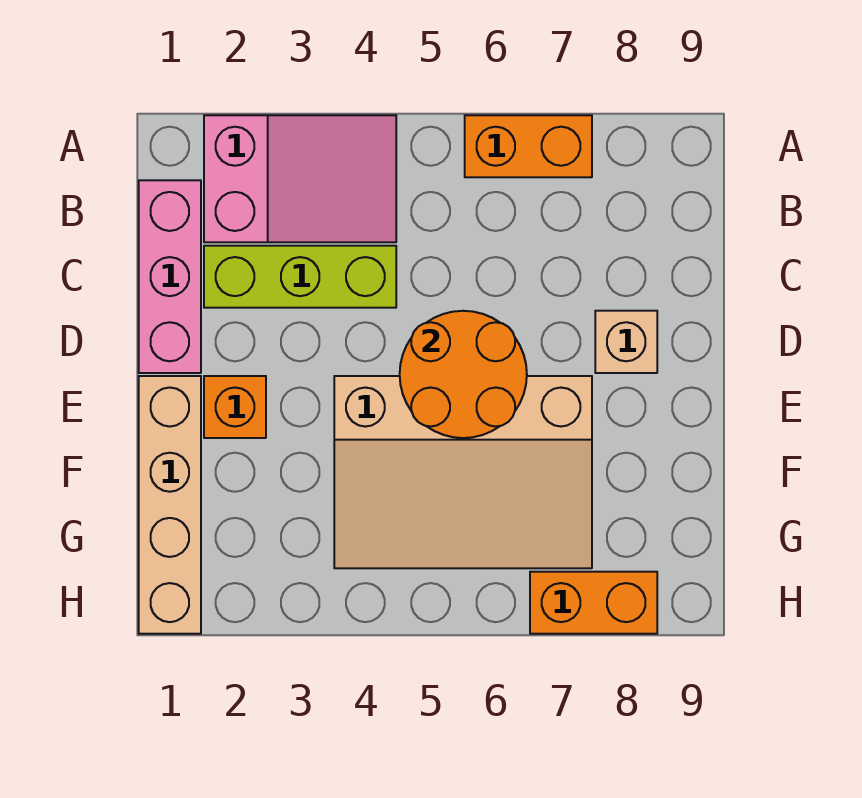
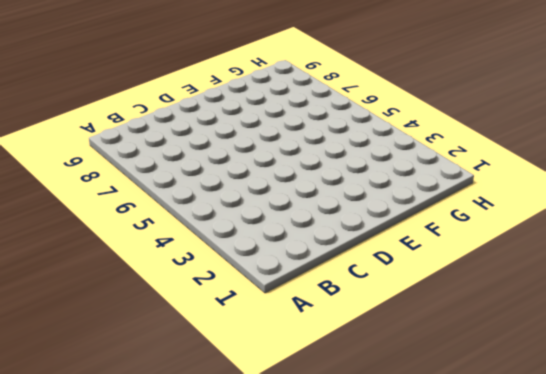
none -> pink slope A2:B4 level 1 top 2
none -> orange brick A6:A7 level 1

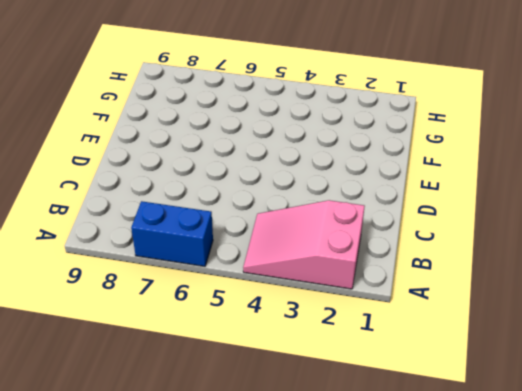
blue brick A6:A7 level 1 -> orange brick A6:A7 level 1
none -> pink brick B1:D1 level 1
none -> lime brick C2:C4 level 1

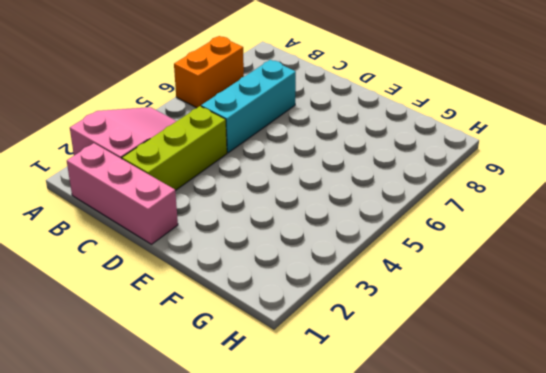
cyan brick C5:C7 level 1 -> none
none -> tan brick D8 level 1
none -> tan brick E1:H1 level 1

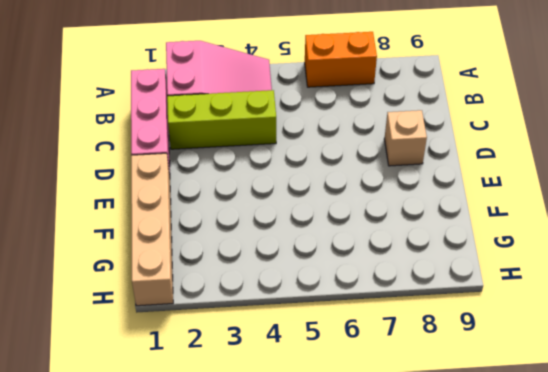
none -> orange brick E2 level 1
none -> tan slope E4:G7 level 1 top E

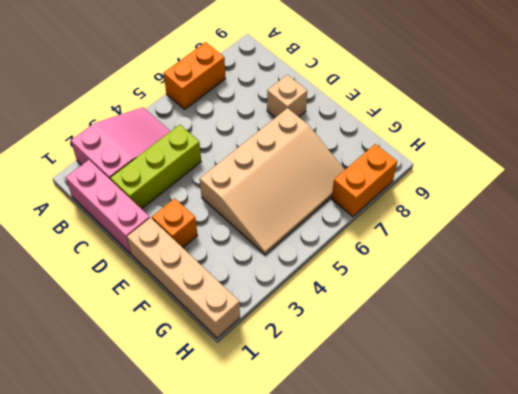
none -> orange round brick D5:E6 level 2

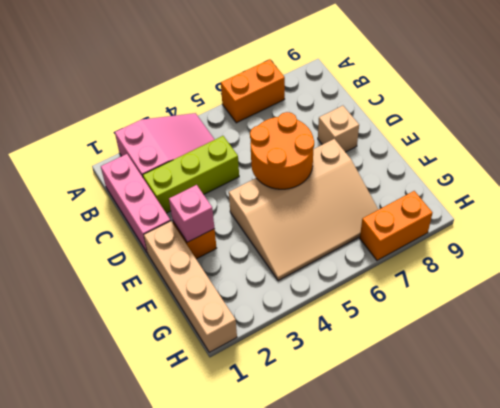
pink brick E2 level 2 -> none

